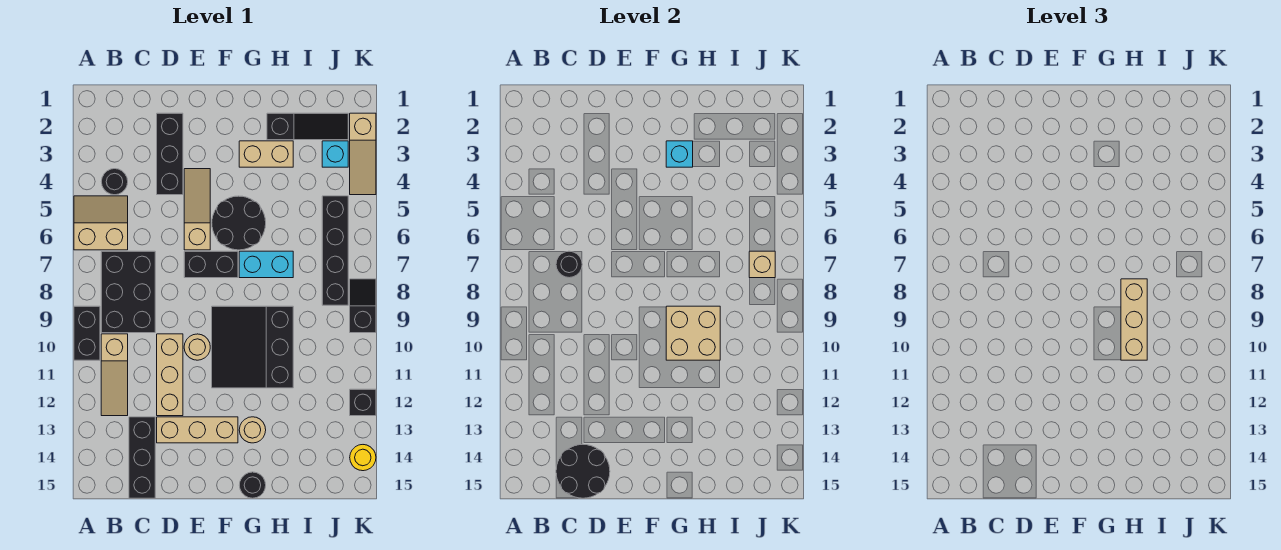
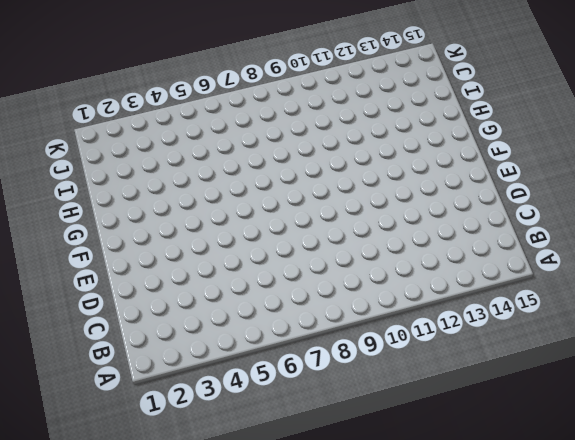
none -> tan slope A5:B6 level 1 top 6
none -> black brick A9:A10 level 1
none -> black round brick B4 level 1
none -> black brick B7:C9 level 1

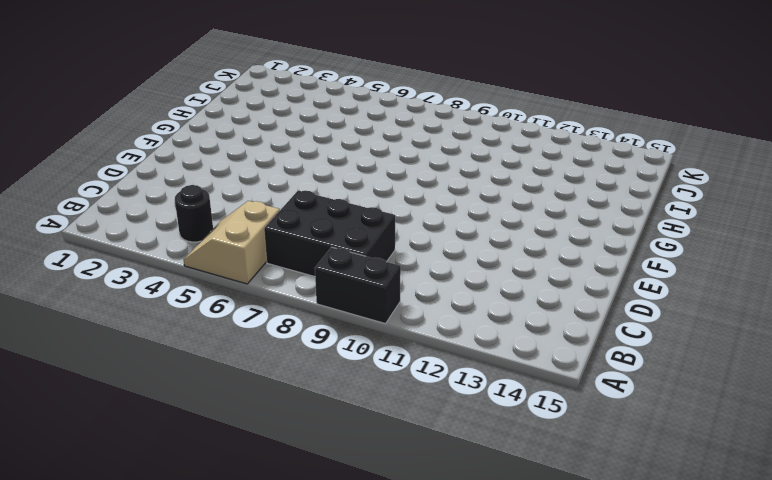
none -> tan slope B10:B12 level 1 top 10
none -> black brick C13:C15 level 1
none -> black brick D2:D4 level 1
none -> tan brick D10:D12 level 1

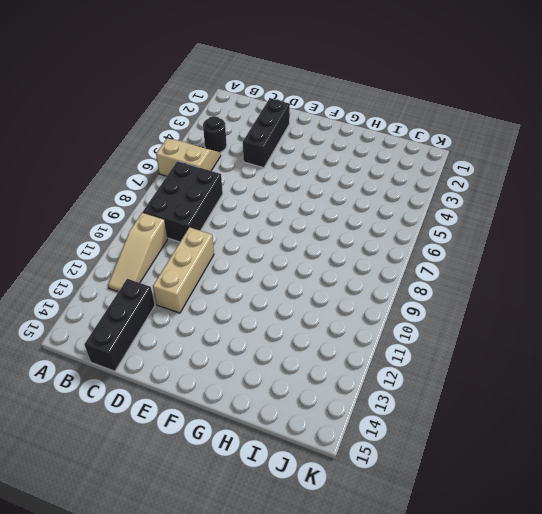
none -> black brick A9:A10 level 1
none -> tan brick D13:F13 level 1
none -> tan slope E4:E6 level 1 top 6
none -> black brick E7:F7 level 1

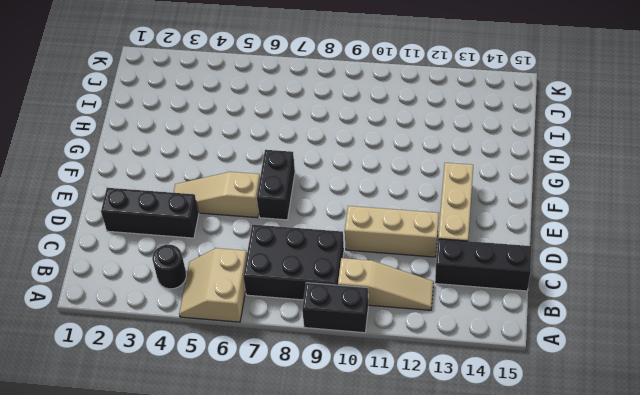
none -> tan round brick E10 level 1
none -> black round brick F5:G6 level 1
none -> black slope F9:H11 level 1 top H
none -> tan brick G3:H3 level 1

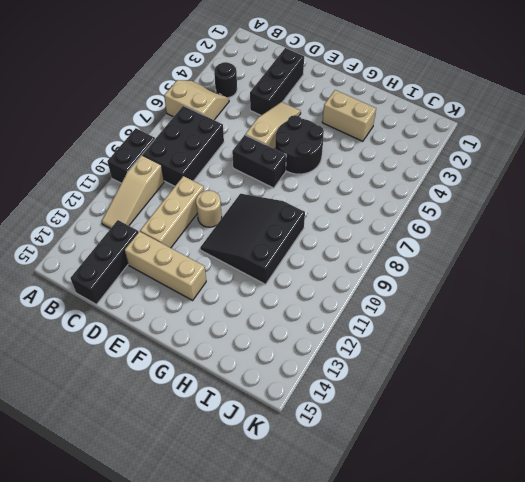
none -> cyan brick G7:H7 level 1
none -> tan round brick G13 level 1
none -> black round brick G15 level 1
none -> black slope H2:J2 level 1 top H

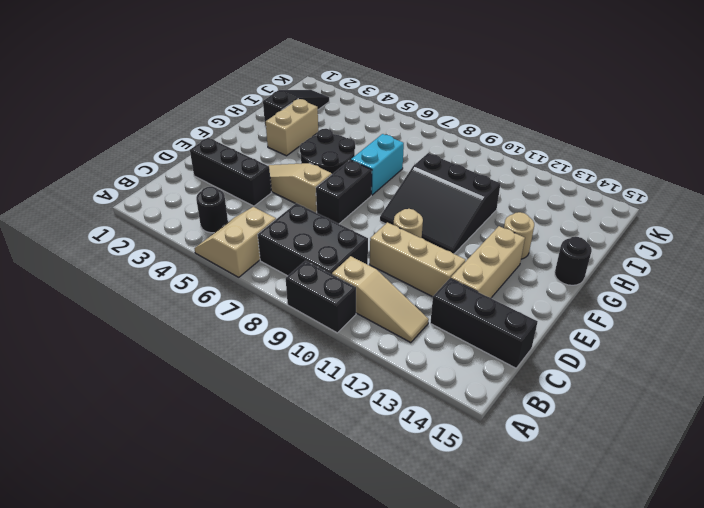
none -> cyan brick J3 level 1
none -> black brick J5:J8 level 1
none -> tan slope K2:K4 level 1 top 2
none -> black slope K8:K9 level 1 top 9

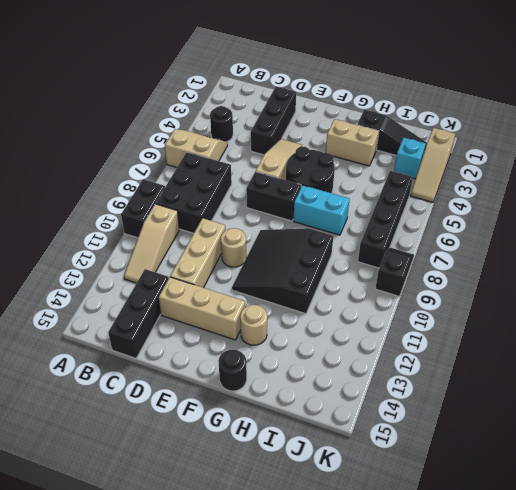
none -> black brick K12 level 1
none -> yellow round brick K14 level 1
none -> black round brick C7 level 2
none -> black round brick C14:D15 level 2

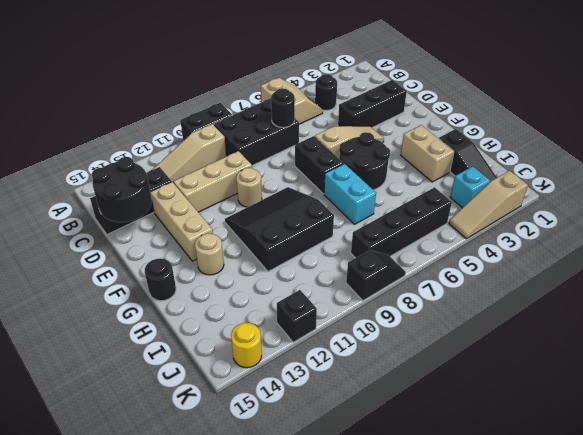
none -> cyan brick G3 level 2
none -> tan brick G9:H10 level 2
none -> tan brick J7 level 2
none -> tan brick H8:H10 level 3

